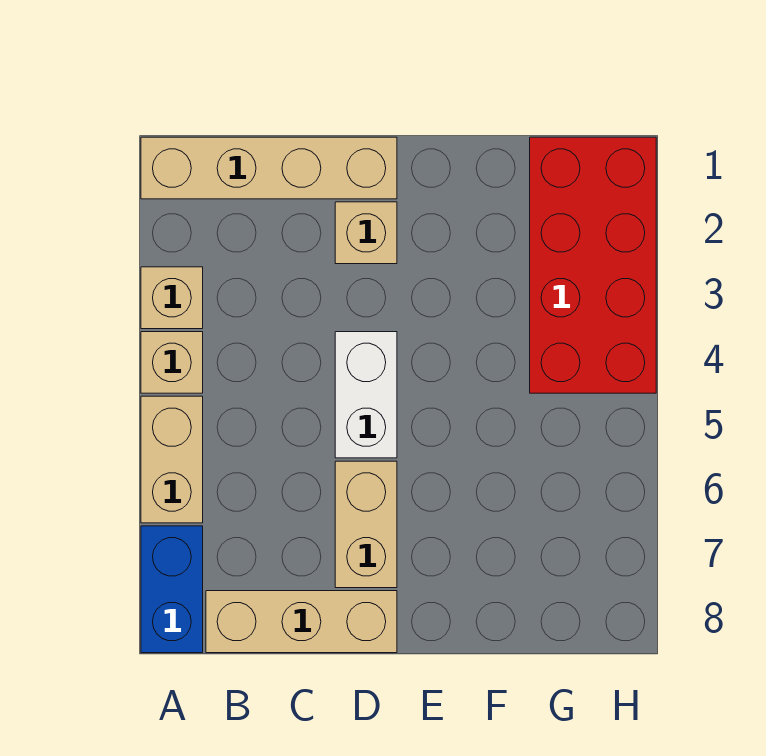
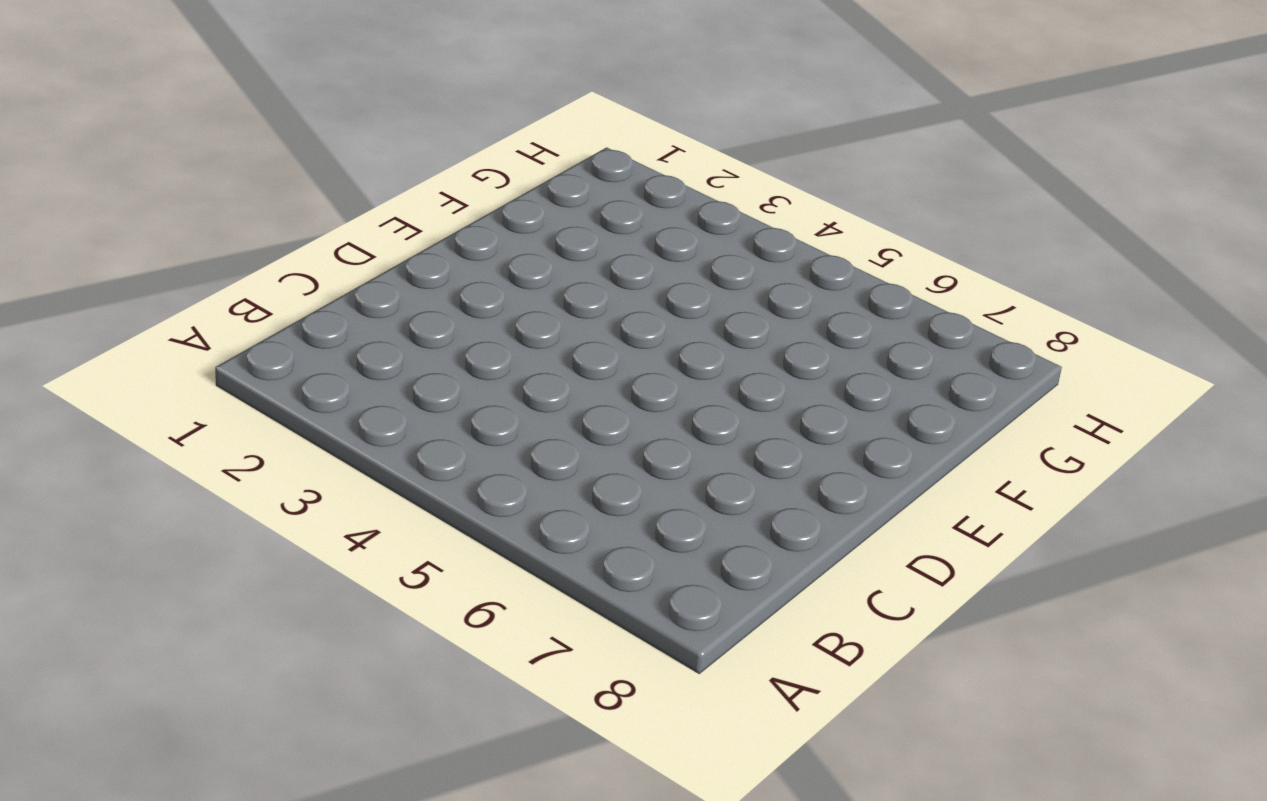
none -> tan brick A1:D1 level 1
none -> tan brick A3 level 1

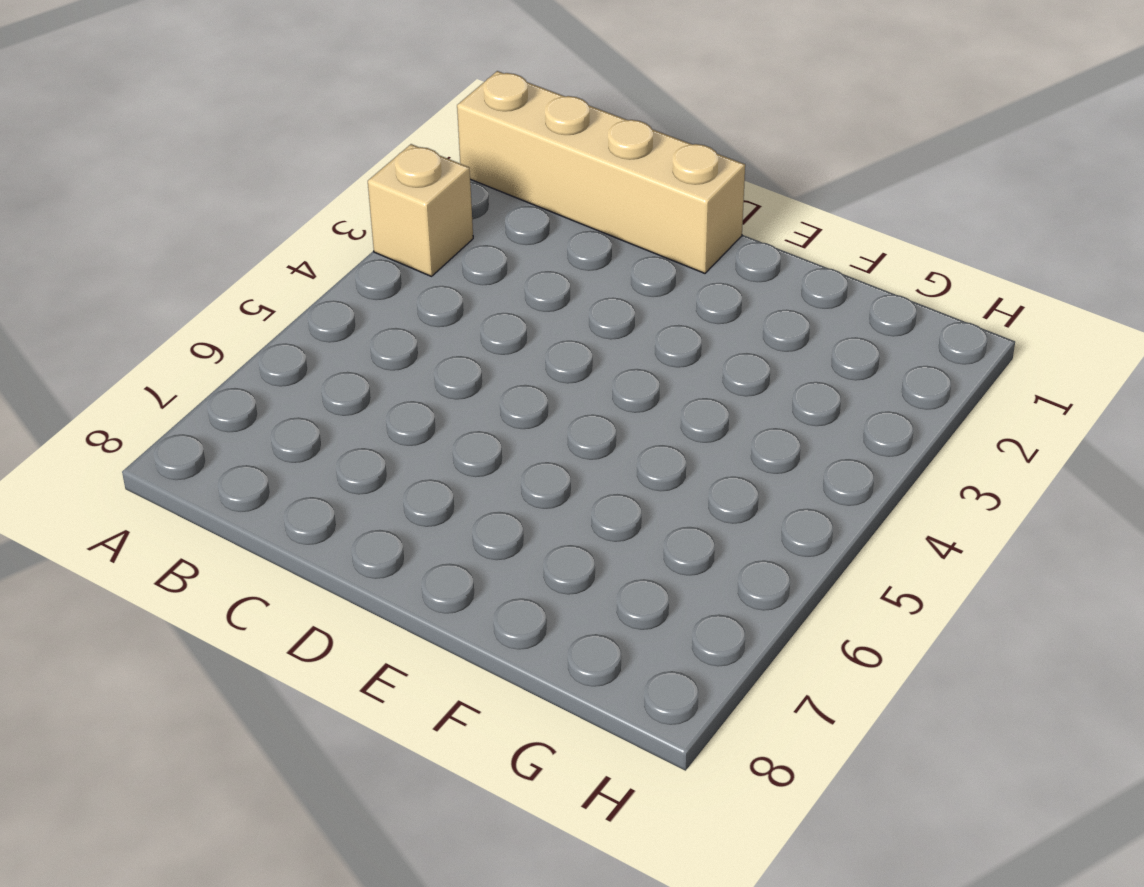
none -> tan brick A4 level 1
none -> tan brick A5:A6 level 1

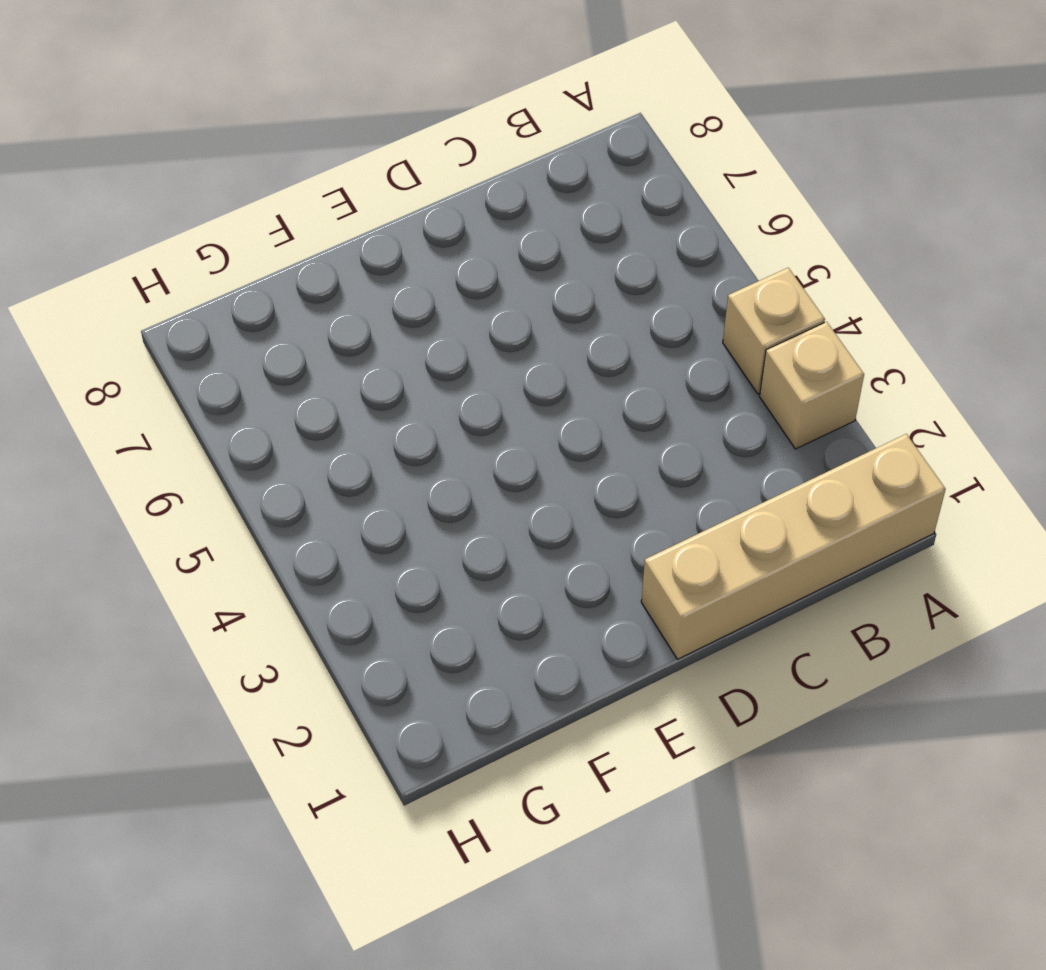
none -> tan brick A5:A6 level 1
none -> blue brick A7:A8 level 1

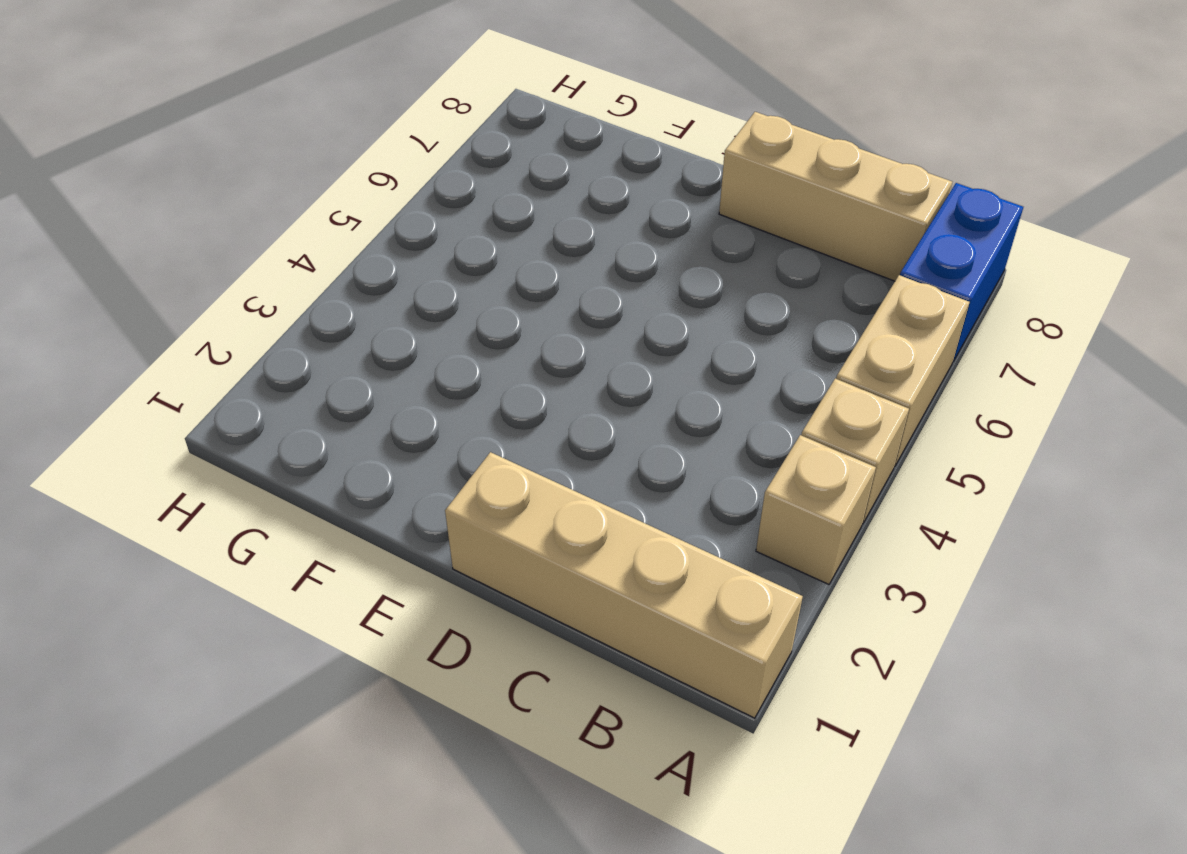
none -> tan brick D2 level 1
none -> white brick D4:D5 level 1

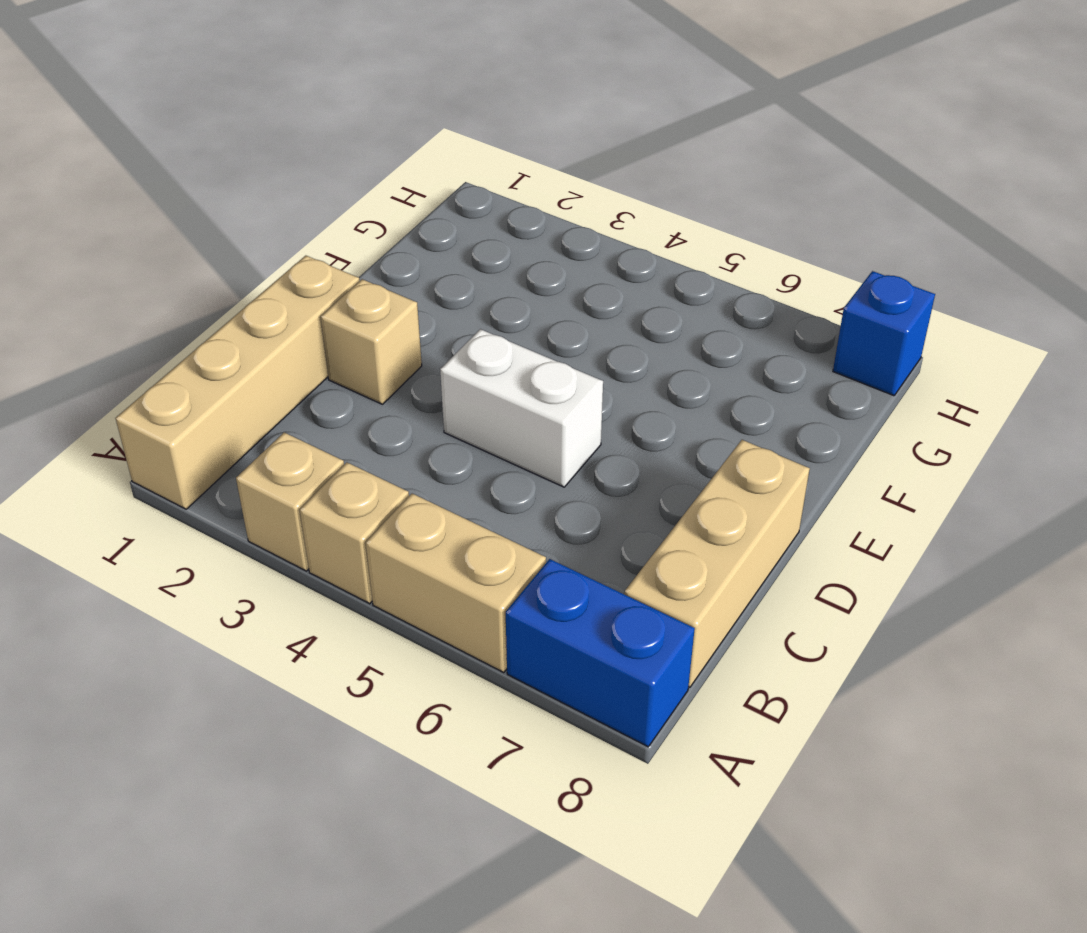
blue brick H8 level 1 -> none
none -> tan brick D6:D7 level 1
none -> red brick G1:H4 level 1

